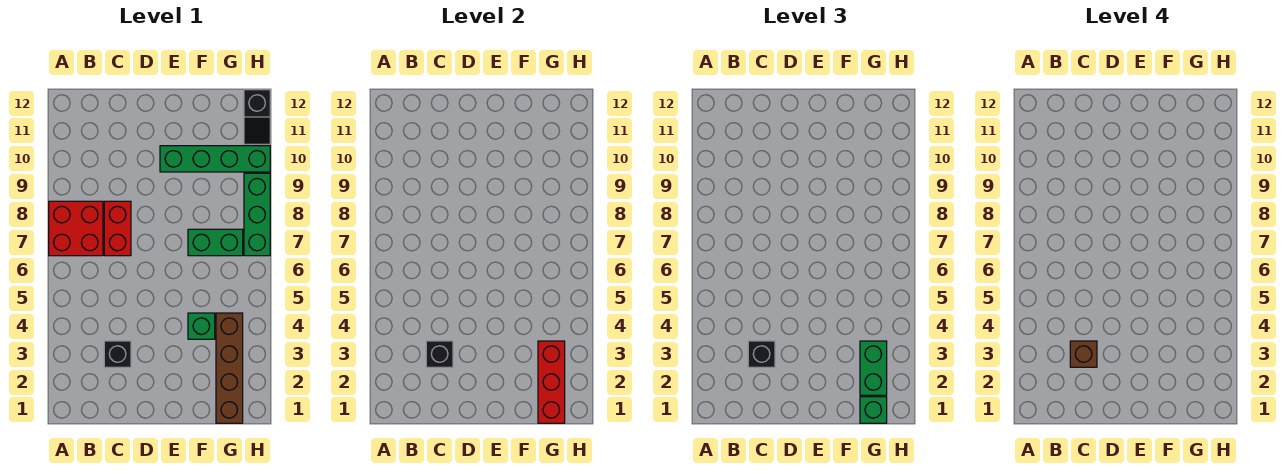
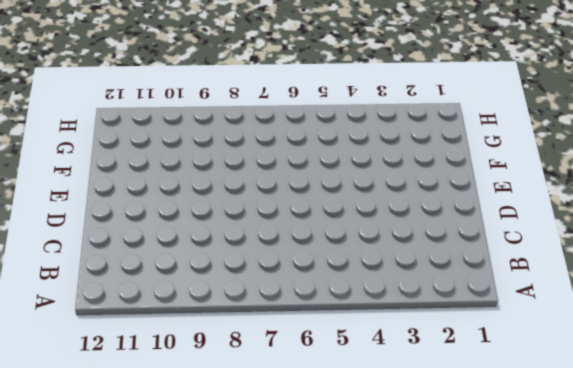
none -> red brick A7:B8 level 1
none -> black brick C3 level 1
none -> red brick C7:C8 level 1

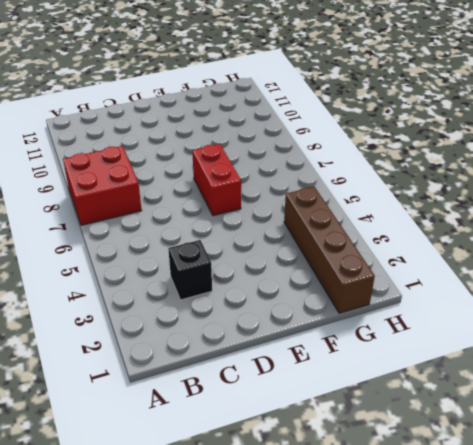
red brick E6:E7 level 1 -> red brick C7:C8 level 1
none -> green brick E10:H10 level 1
none -> green brick F4 level 1
none -> green brick F7:G7 level 1

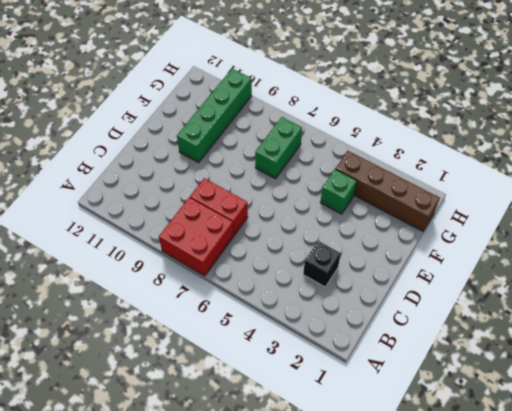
none -> green brick H7:H9 level 1
none -> black slope H11:H12 level 1 top 12
none -> black brick C3 level 2

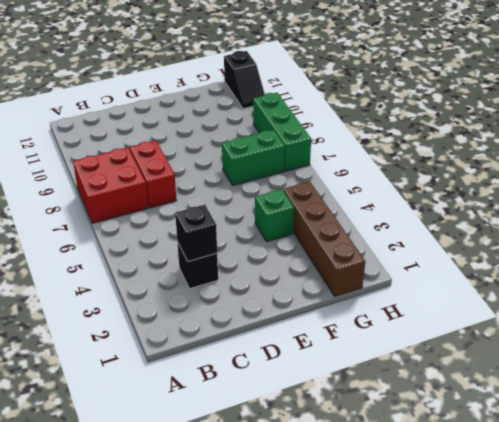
none -> green brick E10:H10 level 1
none -> red brick G1:G3 level 2
none -> black brick C3 level 3

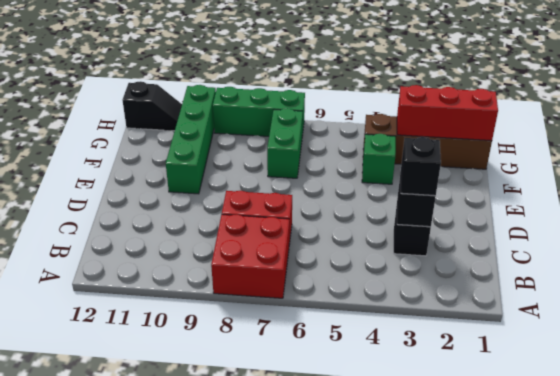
none -> green brick G1 level 3
none -> green brick G2:G3 level 3
none -> brown brick C3 level 4

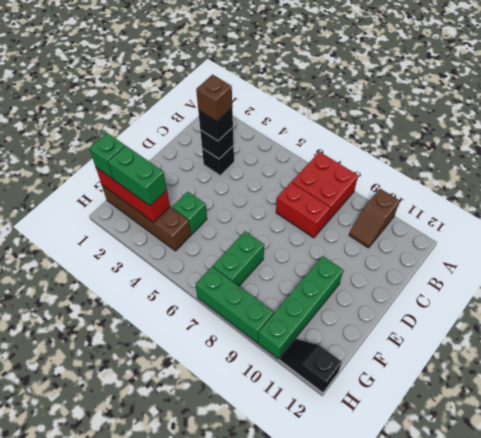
brown slope A10:B10 level 1 top A -> none

